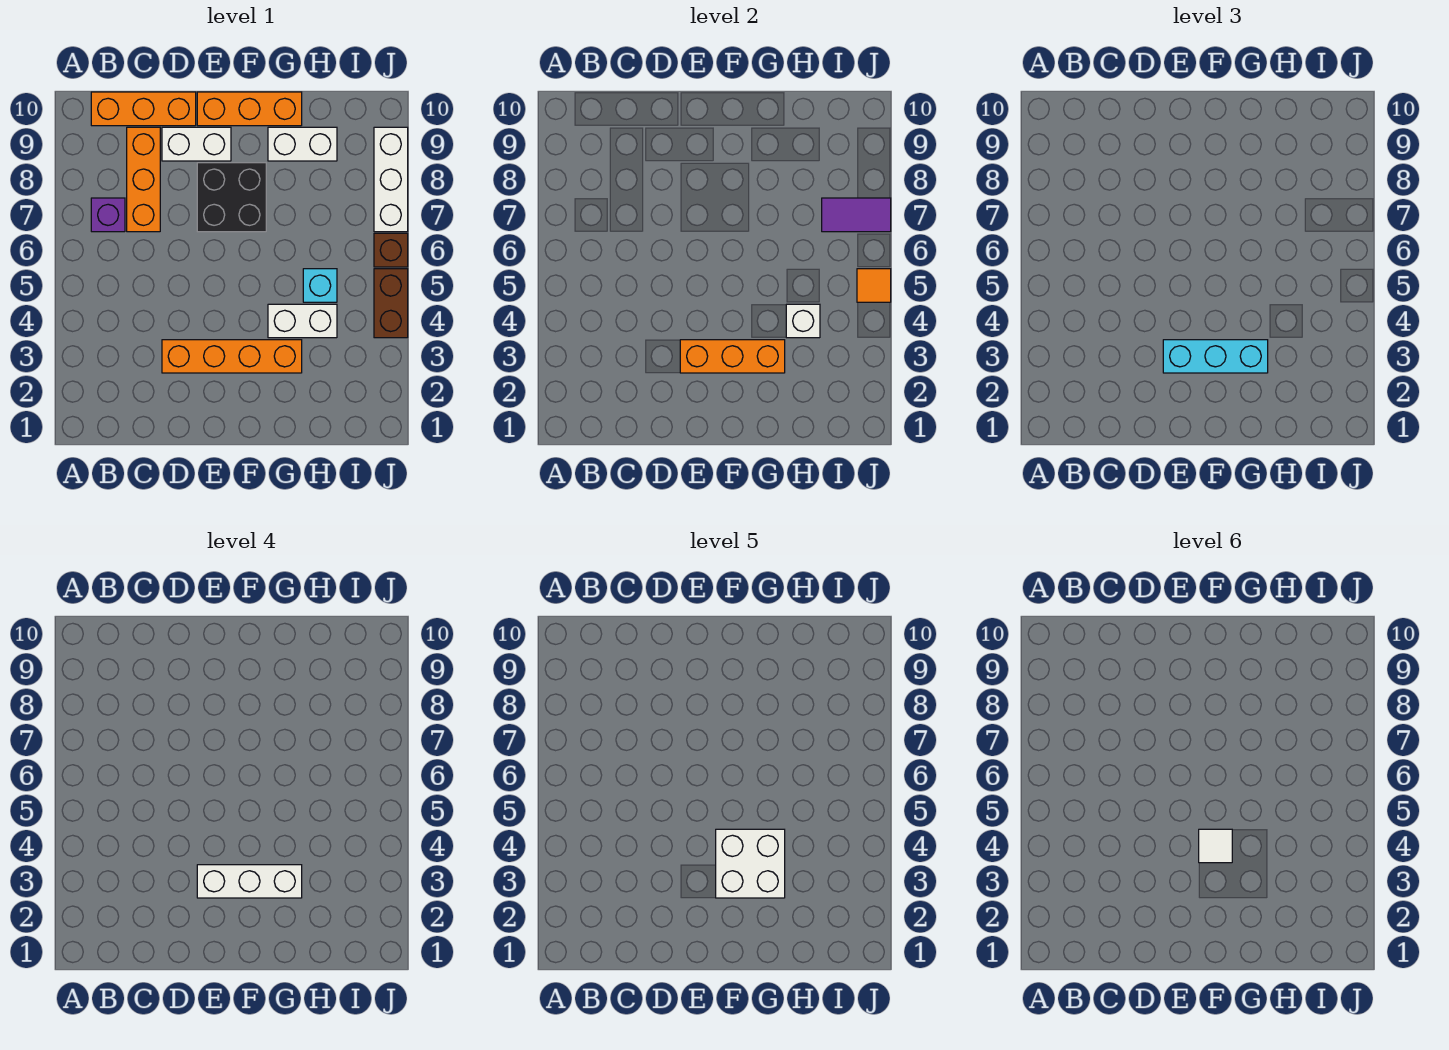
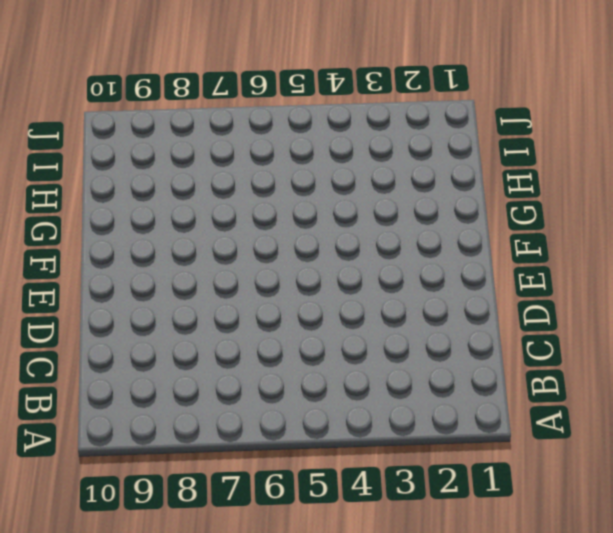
none -> purple brick B7 level 1
none -> orange brick B10:D10 level 1
none -> orange brick C7:C9 level 1

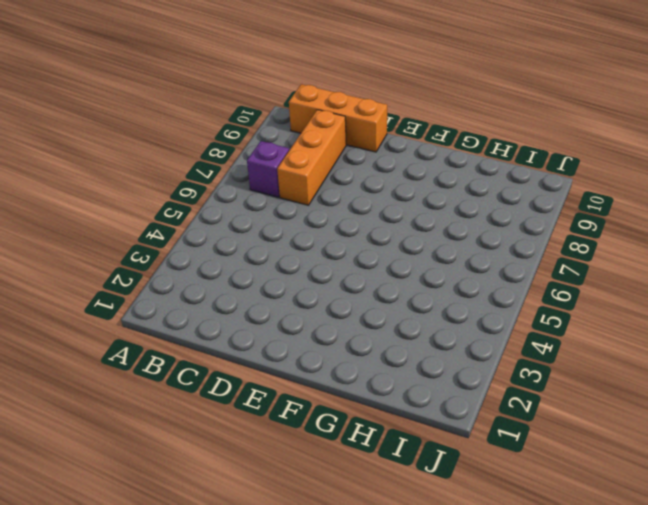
none -> orange brick D3:G3 level 1
none -> white brick D9:E9 level 1
none -> black brick E7:F8 level 1

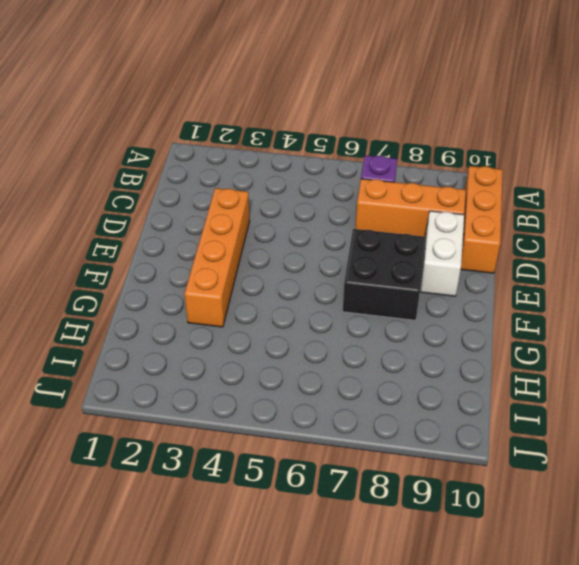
none -> orange brick E10:G10 level 1
none -> white brick G4:H4 level 1
none -> white brick G9:H9 level 1

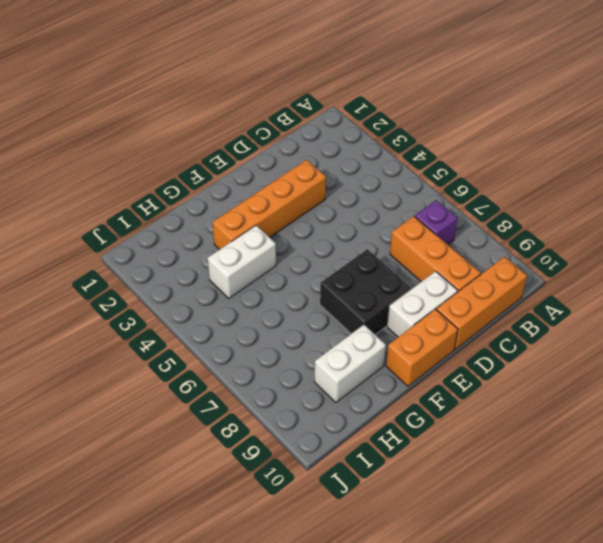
orange brick E10:F10 level 1 -> orange brick E10:G10 level 1
none -> cyan brick H5 level 1
none -> brown brick J4:J5 level 1
none -> brown brick J6 level 1

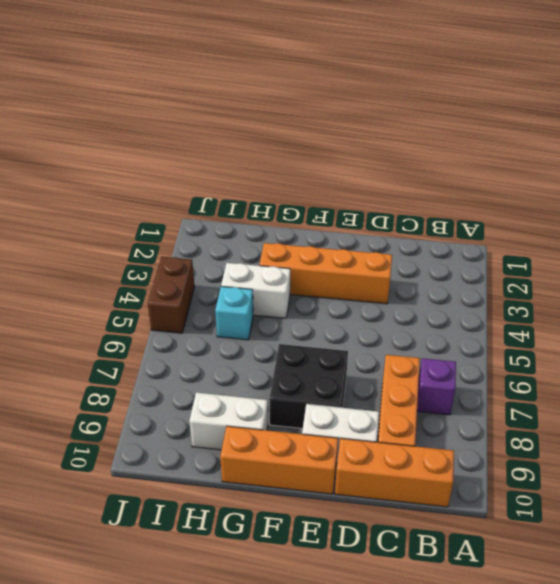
none -> brown brick J6 level 1
none -> white brick J7:J9 level 1
none -> orange brick E3:G3 level 2

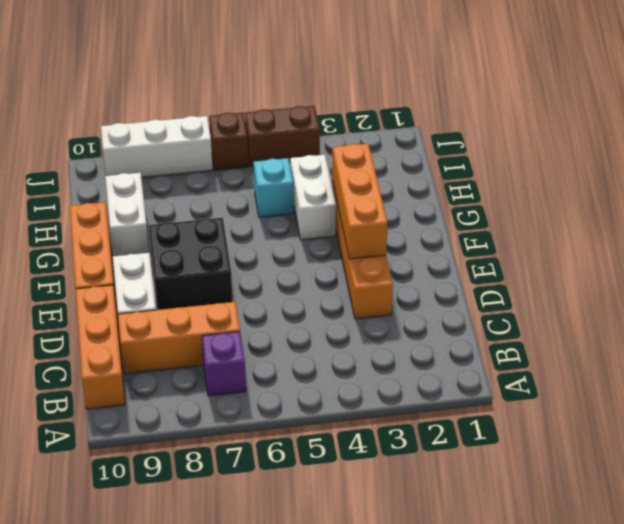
none -> white brick H4 level 2
none -> purple tile I7:J7 level 2
none -> orange tile J5 level 2

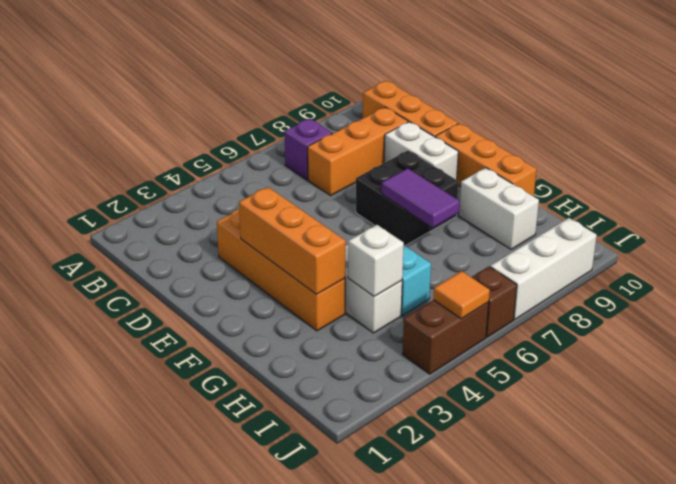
purple tile F7:G7 level 2 -> purple tile I7:J7 level 2
none -> cyan brick E3:G3 level 3
none -> white brick E3:G3 level 4
none -> white brick F3:G4 level 5

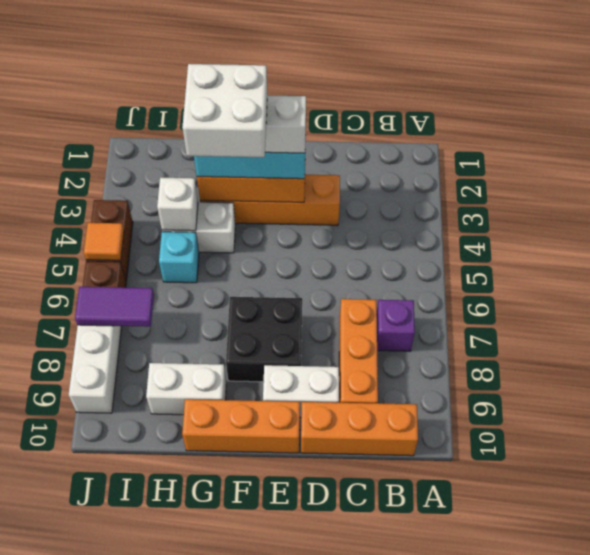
none -> white tile F4 level 6

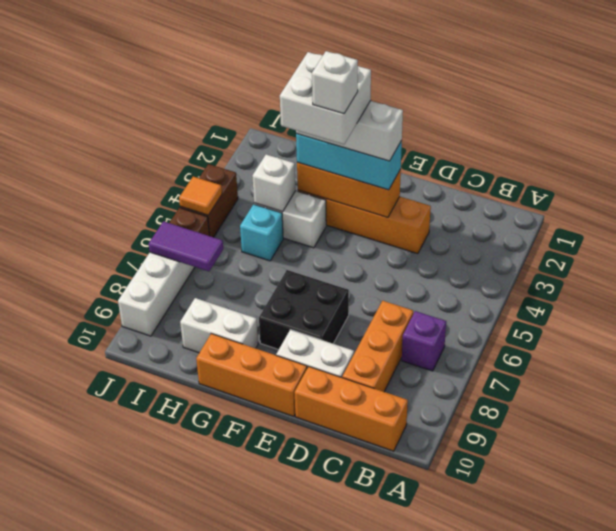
white brick F4 level 6 -> white tile F4 level 6

